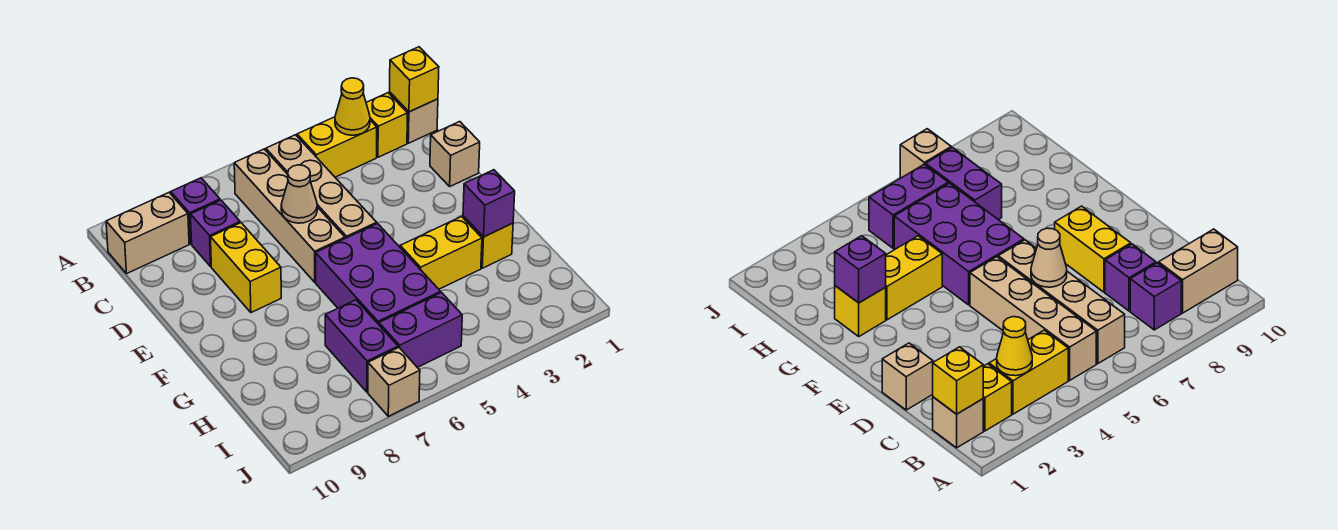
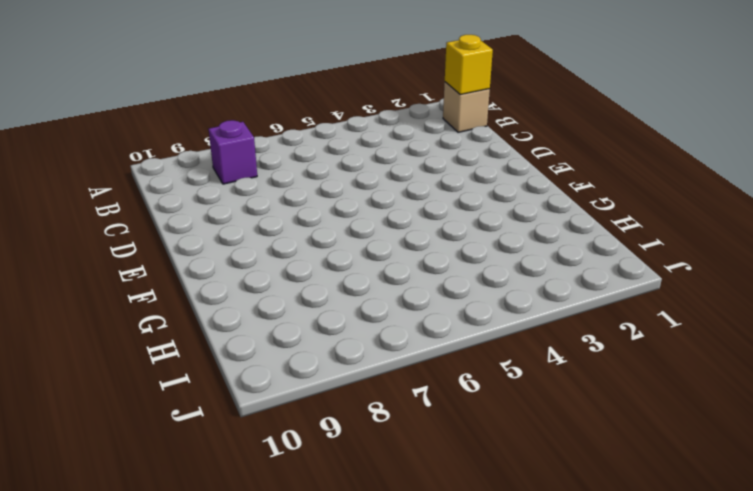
none -> yellow brick B2 level 1
none -> yellow brick B3:B4 level 1
none -> tan brick B5:E5 level 1

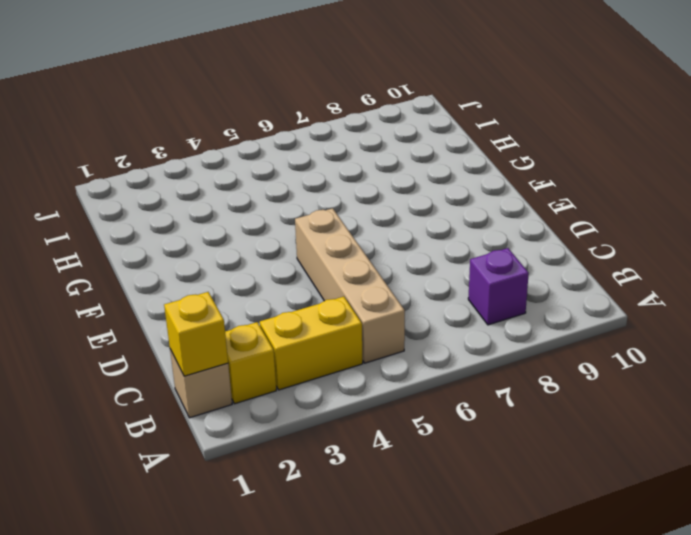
none -> tan brick B6:E6 level 1
none -> tan brick B9:B10 level 1
none -> purple brick C8 level 1

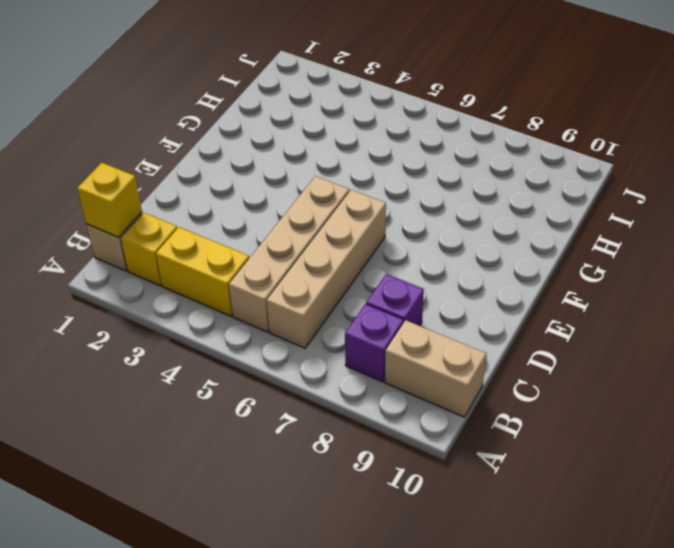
none -> tan brick D1 level 1
none -> yellow brick D8:E8 level 1
none -> purple brick F5:H6 level 1

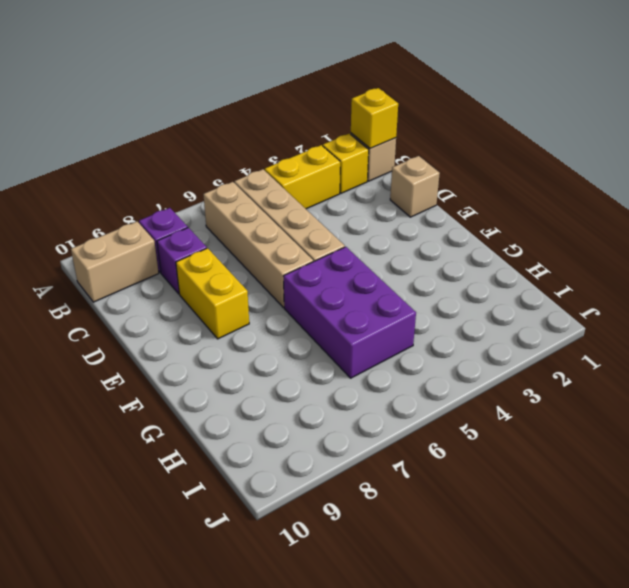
none -> yellow brick G2 level 1
none -> yellow brick G3:G4 level 1
none -> purple brick H7:I7 level 1

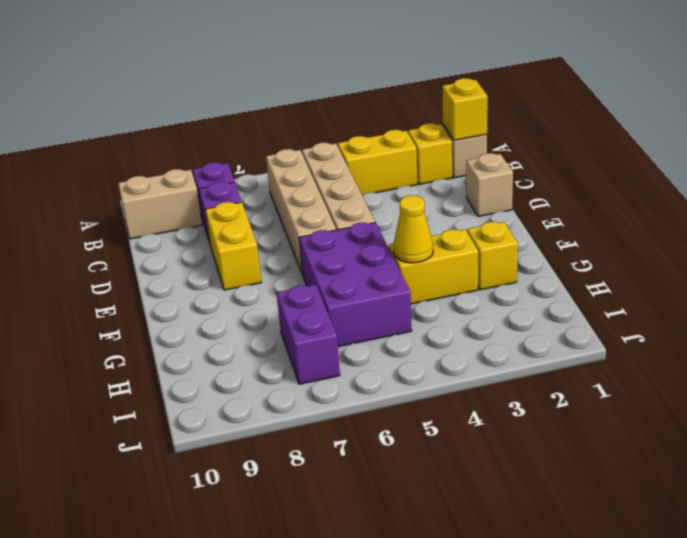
yellow cone G4 level 2 -> yellow cone B3 level 2
none -> purple brick I5:I6 level 1
none -> tan brick J7 level 1
none -> tan cone D6 level 2

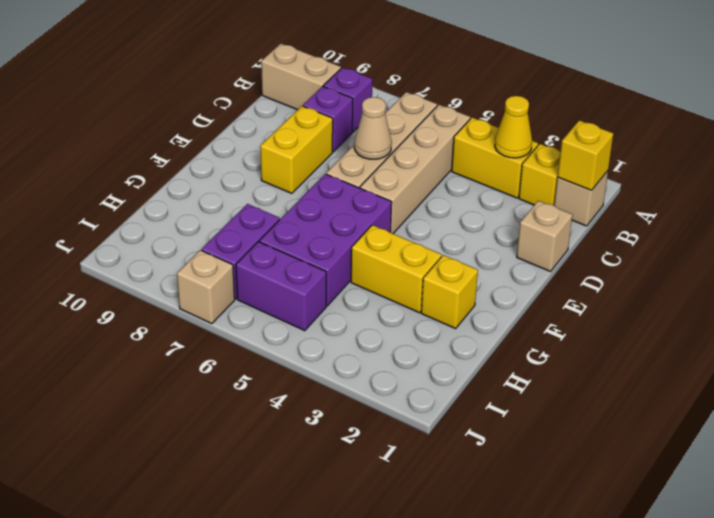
none -> purple brick G2 level 2

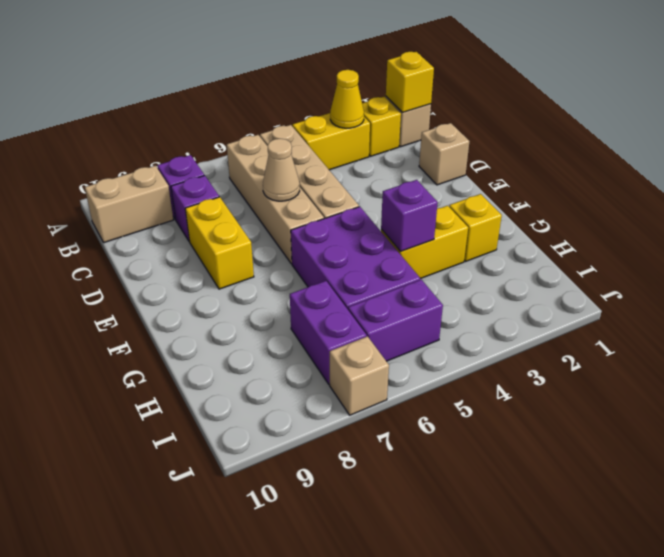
purple brick G4 level 2 -> purple brick G2 level 2

